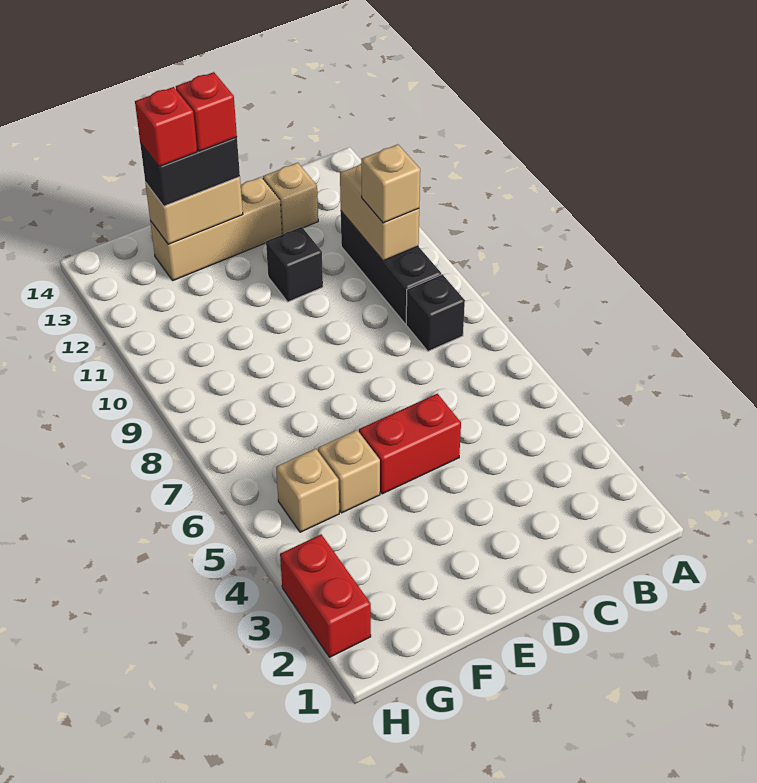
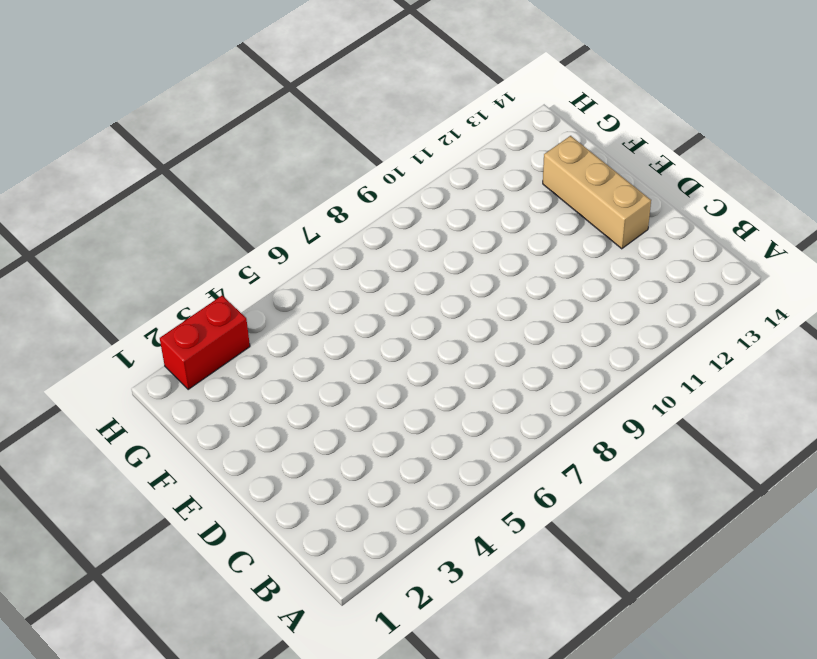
none -> black brick B8 level 1
none -> black brick B9:B11 level 1
none -> tan brick C13 level 1

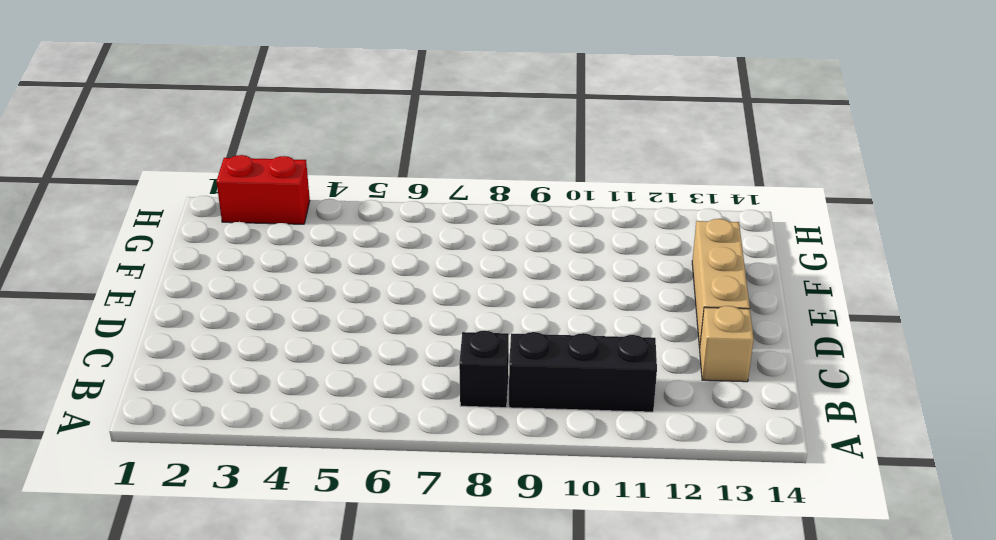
none -> red brick D5:E5 level 1
none -> black brick D11 level 1
none -> tan brick F5 level 1

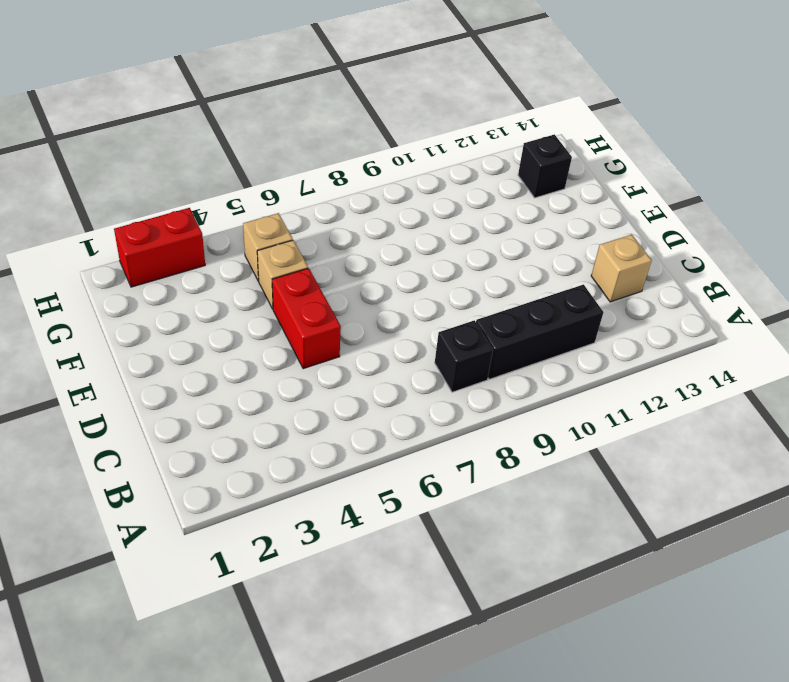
black brick G13 level 1 -> black brick D11 level 1
none -> tan brick D13:F13 level 1
none -> tan brick B10:B11 level 2
none -> tan brick E13:F13 level 2

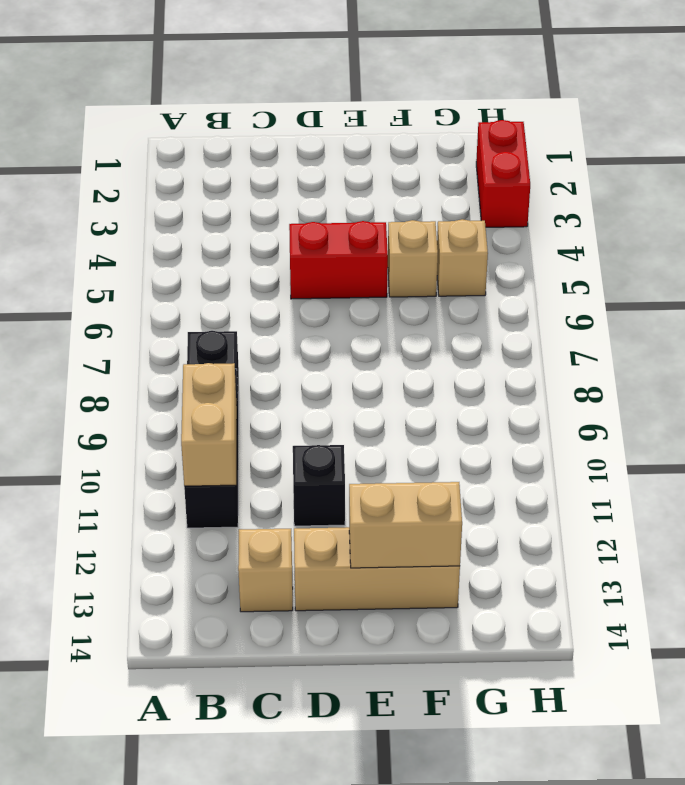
none -> tan brick B10 level 3
none -> black brick E13:F13 level 3
none -> red brick E13 level 4

